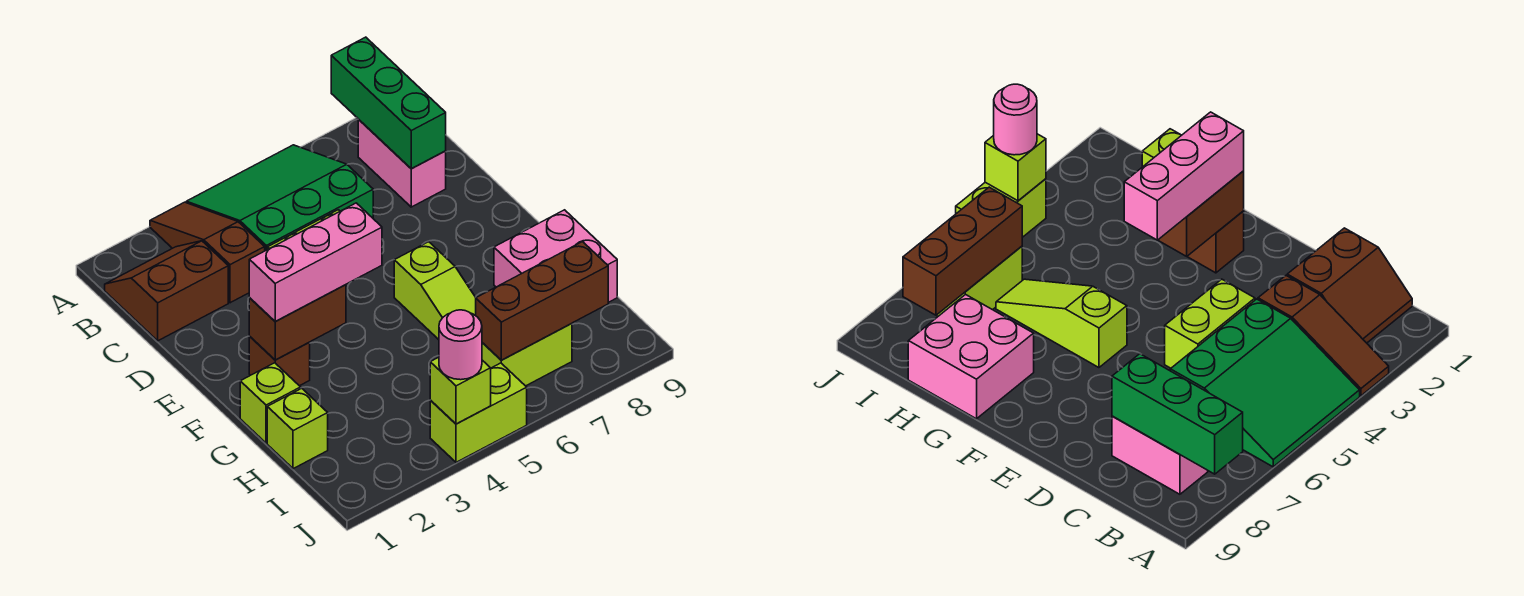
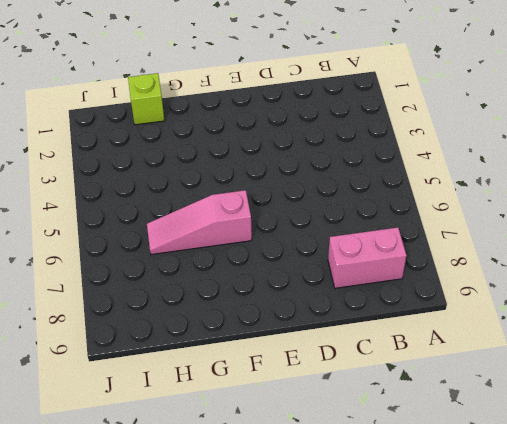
pink slope F6:H6 level 1 top F -> lime slope F6:H6 level 1 top F
none -> brown slope A3:C3 level 1 top C
none -> green slope A4:C6 level 1 top C
none -> brown slope B1:C2 level 1 top C

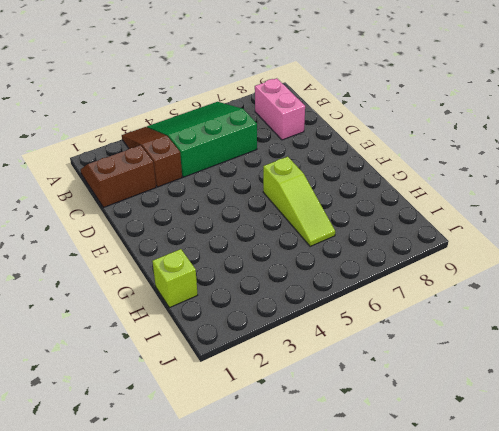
none -> lime brick D4:D5 level 1
none -> brown brick F2 level 1
none -> lime brick G1 level 1

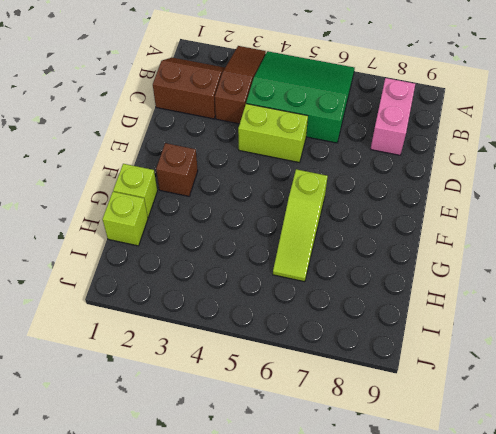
none -> pink brick G8:H9 level 1
none -> lime brick I6:I7 level 1
none -> lime brick J4:J5 level 1

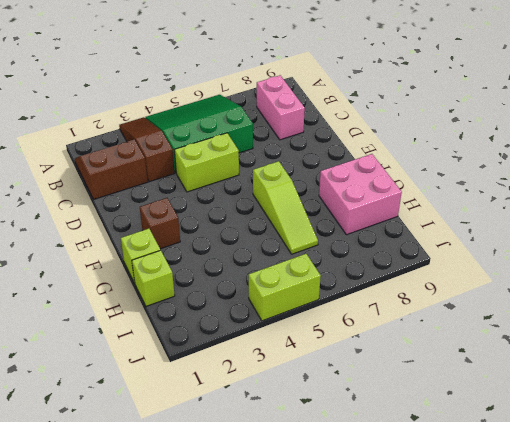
none -> lime brick I6:I7 level 1
none -> green brick A8:C8 level 2
none -> brown brick F2:F3 level 2

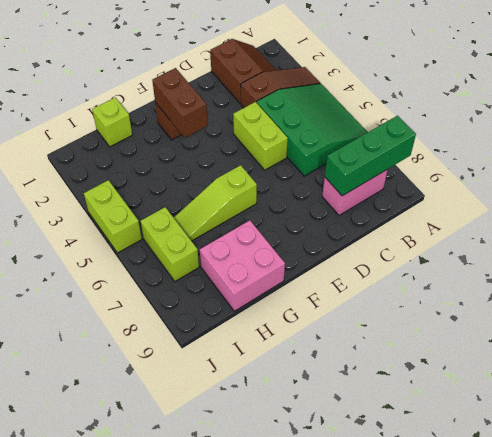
none -> lime brick G1 level 1
none -> brown brick I6:I8 level 2
none -> lime brick J4 level 2

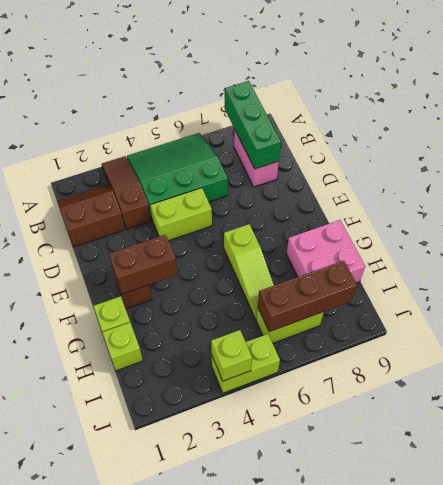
none -> pink brick F2:F4 level 3
none -> pink round brick J4 level 3

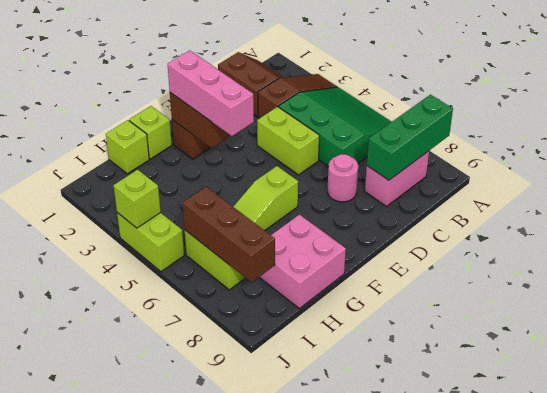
pink round brick D7 level 1 -> pink round brick J4 level 3

